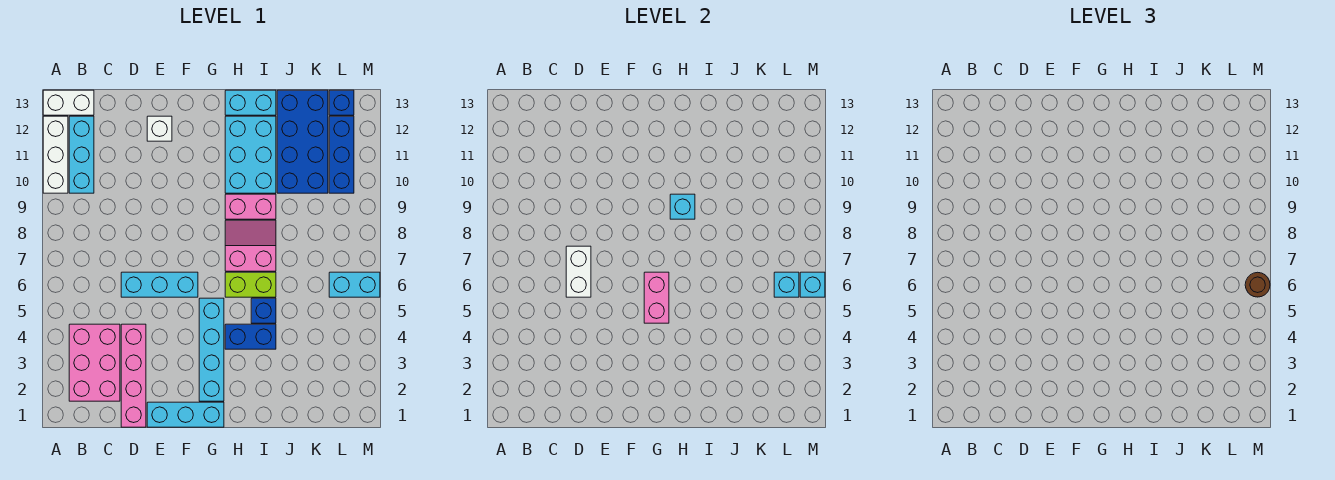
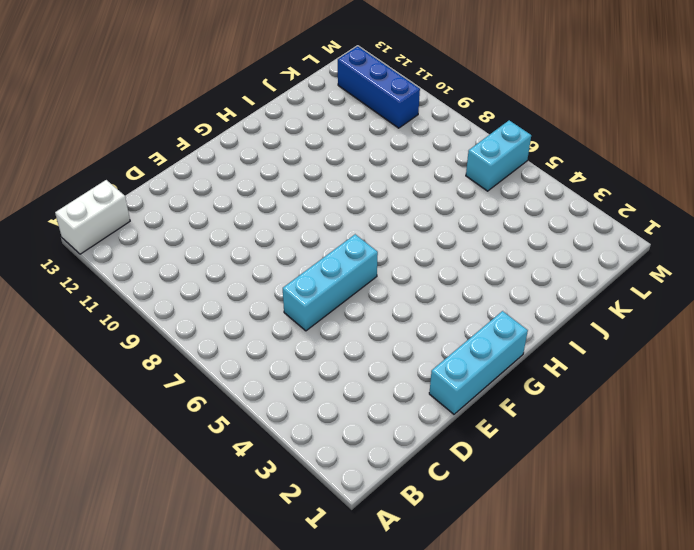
none -> white brick A10:A12 level 1
none -> pink brick B2:C4 level 1
none -> cyan brick B10:B12 level 1

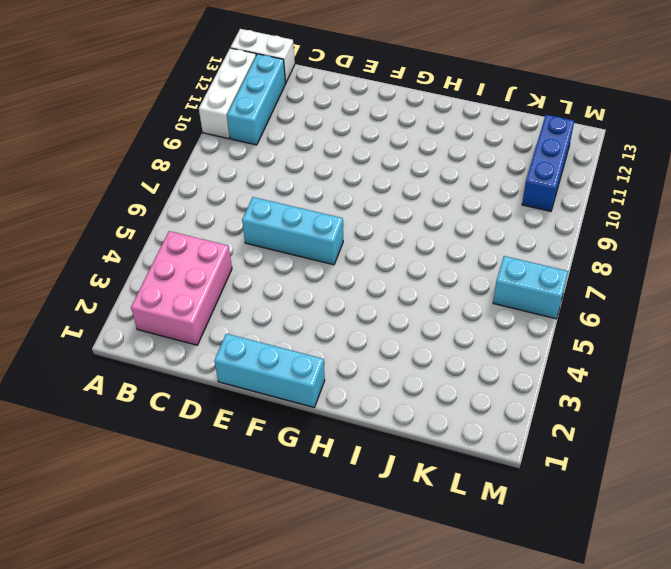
none -> pink brick D1:D4 level 1
none -> white brick E12 level 1
none -> cyan brick G2:G5 level 1

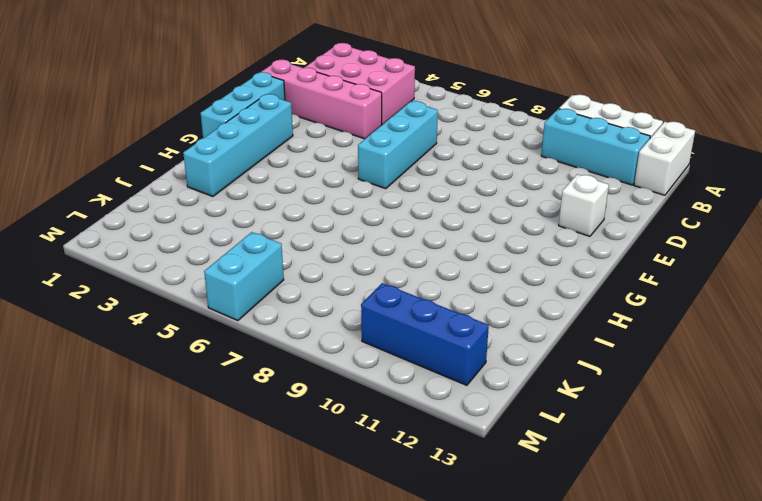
cyan brick F2:I2 level 1 -> cyan brick G2:G5 level 1
none -> blue brick H4:I4 level 1
none -> lime brick H6:I6 level 1
none -> pink slope H7:I8 level 1 top 7

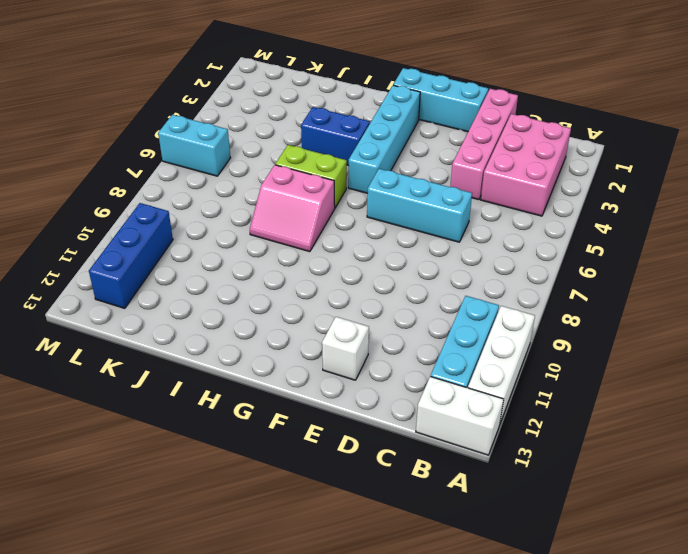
none -> pink brick H9:I9 level 1
none -> cyan brick H10:I12 level 1
none -> cyan brick H13:I13 level 1

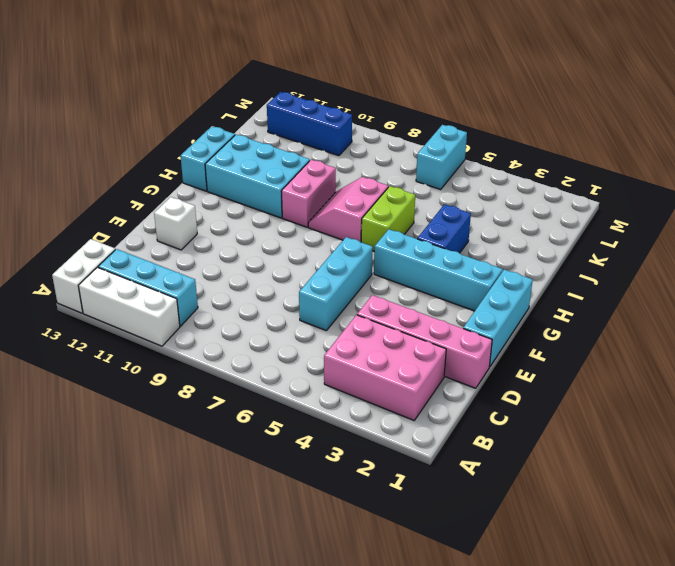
none -> blue brick I5 level 1
none -> blue brick J10:K13 level 1
none -> blue brick L13 level 1

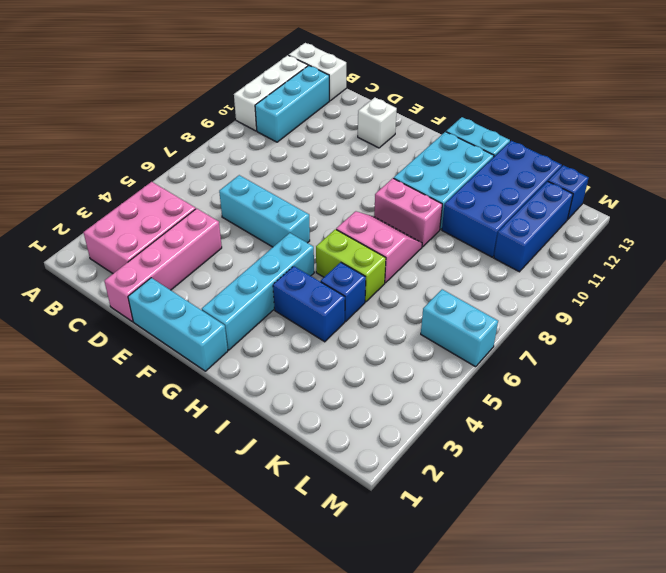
none -> white brick D6:D7 level 2
none -> pink brick G5:G6 level 2
none -> cyan brick H9 level 2

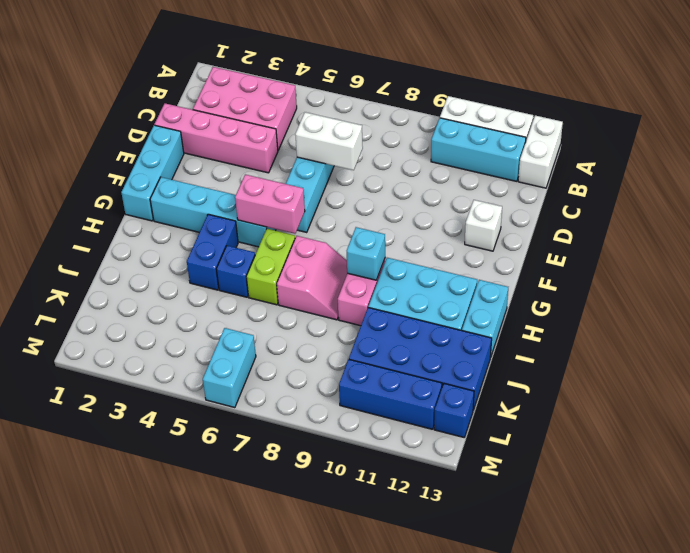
none -> cyan brick L6 level 2
none -> cyan brick M6 level 2
none -> brown round brick M6 level 3

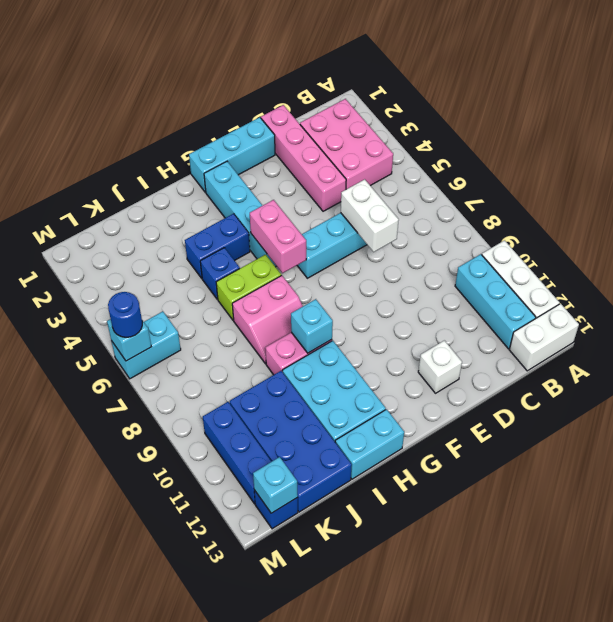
cyan brick L13 level 2 -> cyan brick L6 level 2
blue round brick M6 level 3 -> brown round brick M6 level 3

